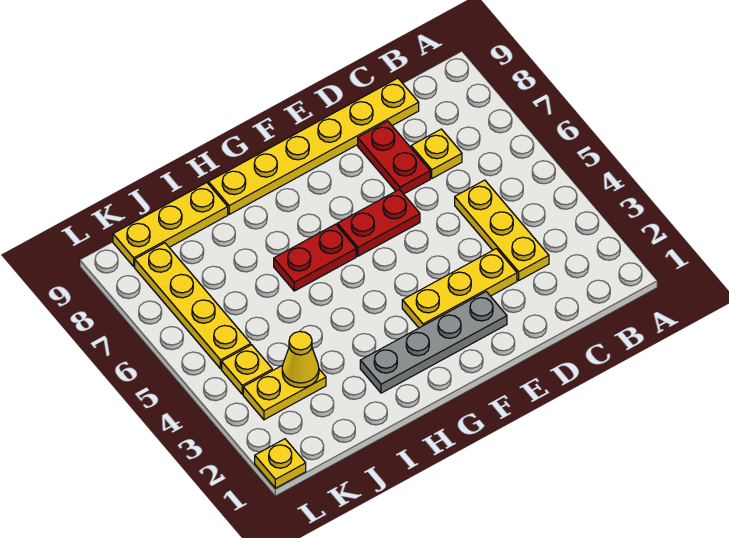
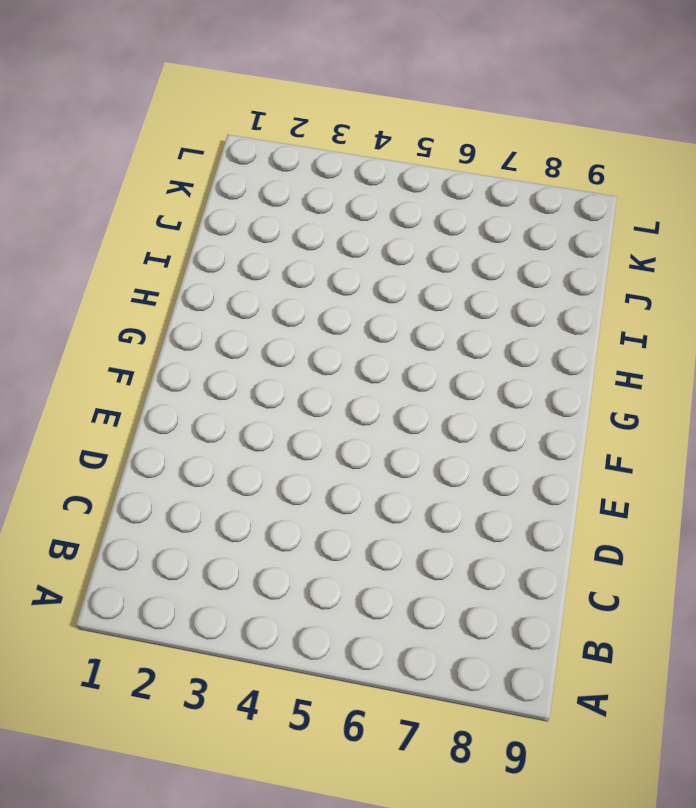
none -> yellow plate C3:C5 level 1
none -> yellow plate C7 level 1
none -> yellow plate C9:H9 level 1

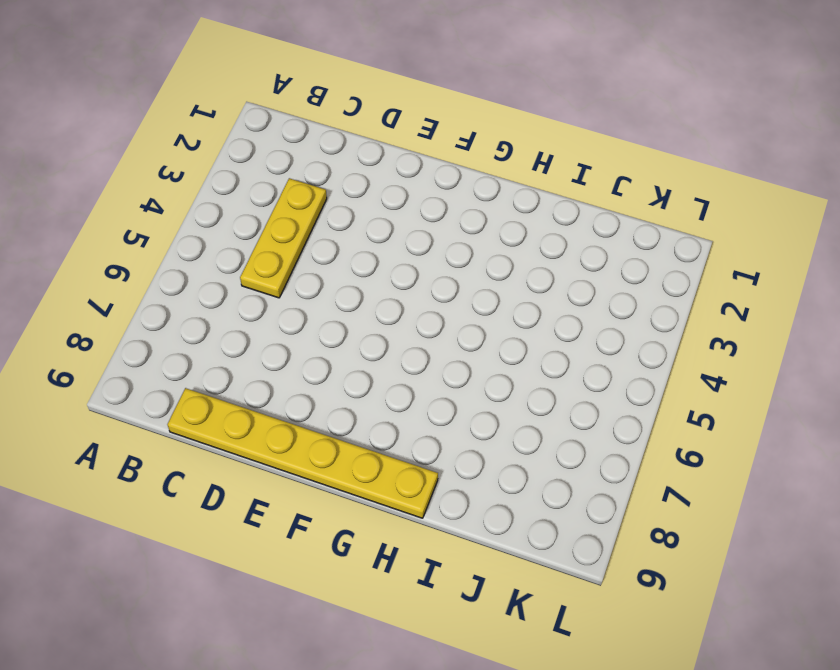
none -> yellow plate C7 level 1
none -> yellow plate D3:F3 level 1
none -> red plate D7:D8 level 1

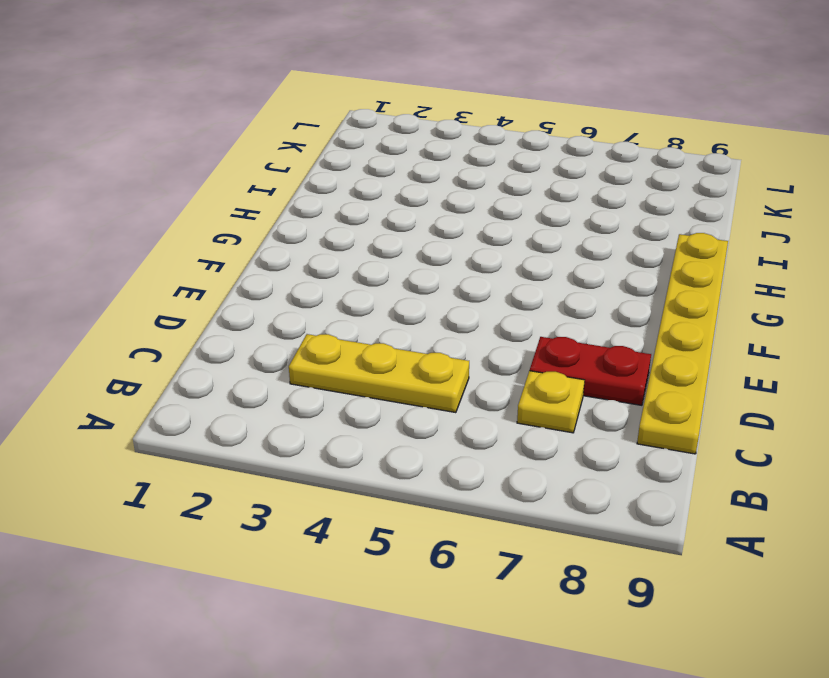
none -> yellow plate D3:F3 level 1
none -> grey plate E2:H2 level 1
none -> red plate E6:F6 level 1

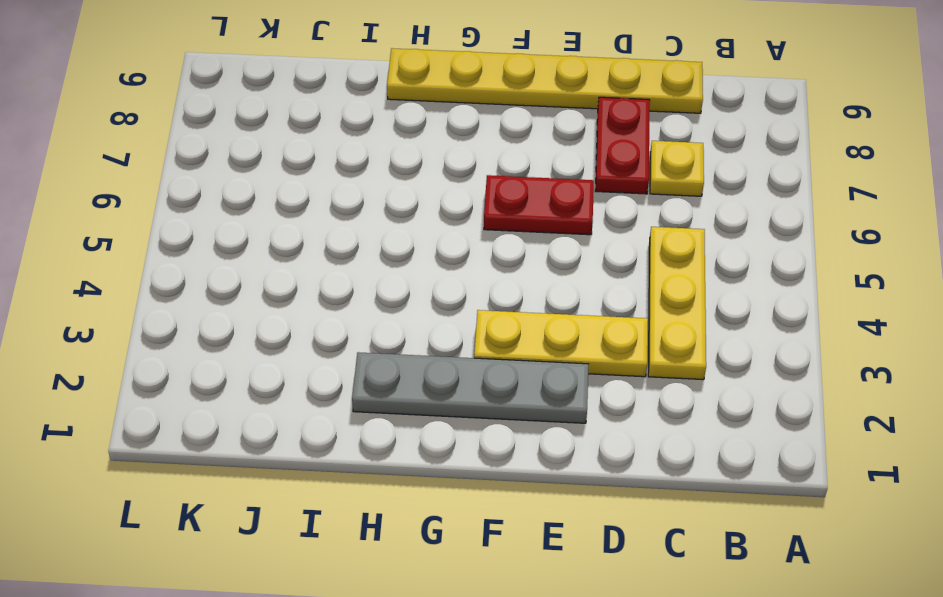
none -> red plate G6:H6 level 1
none -> yellow plate I9:K9 level 1
none -> yellow plate J3:K3 level 1

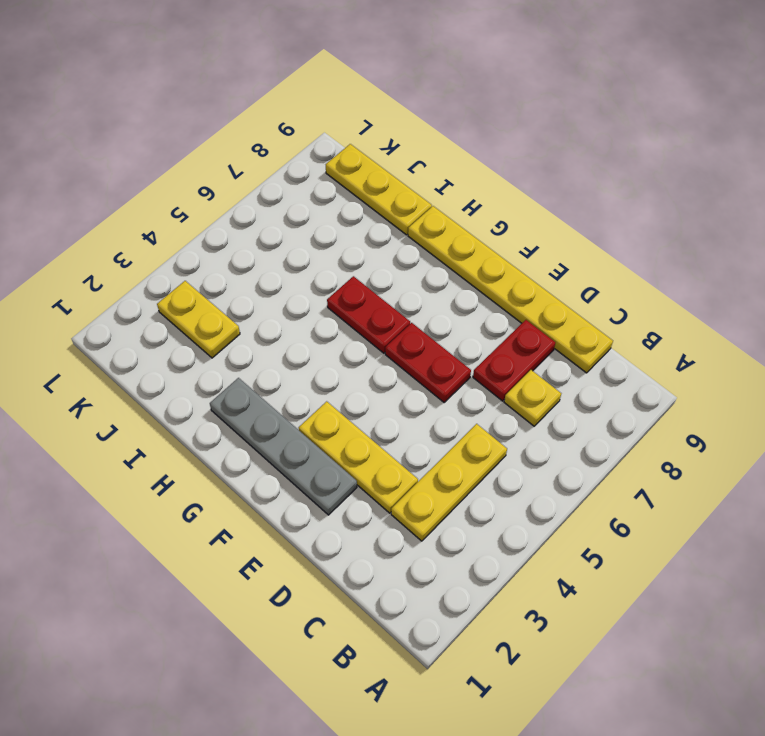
none -> yellow plate K4 level 1
none -> yellow plate K5:K8 level 1
none -> yellow plate L1 level 1

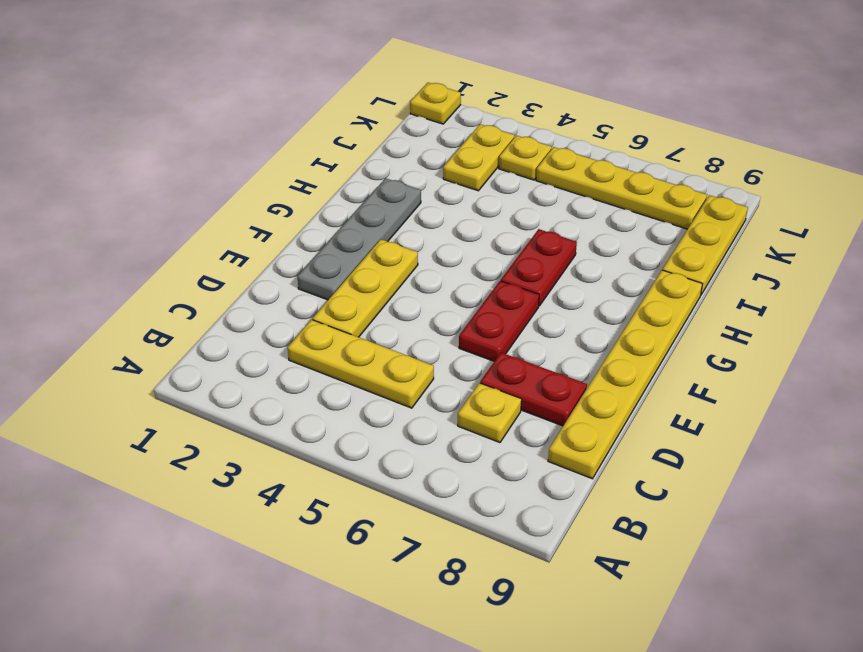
none -> yellow cone J3 level 2

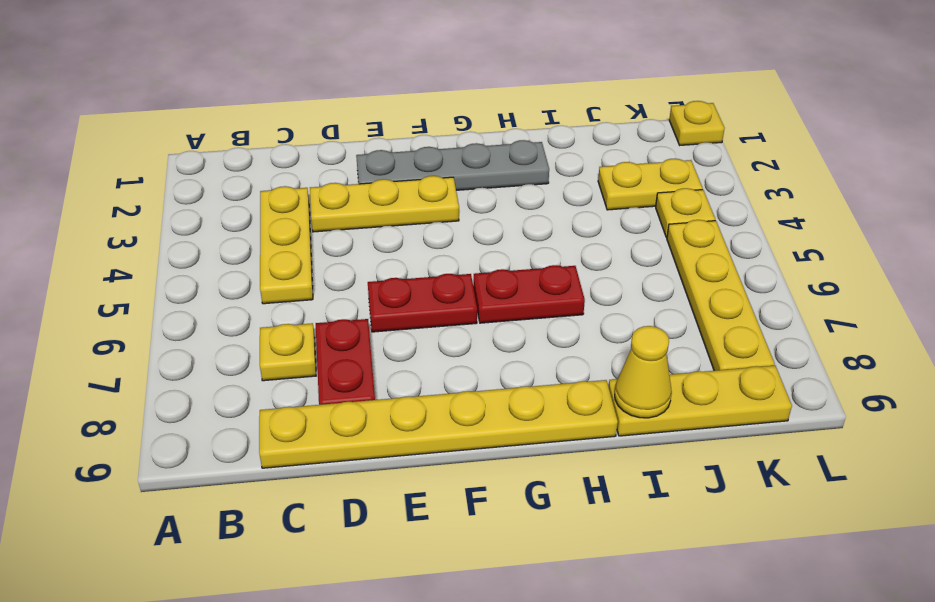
yellow cone I9 level 2 -> yellow cone J3 level 2

